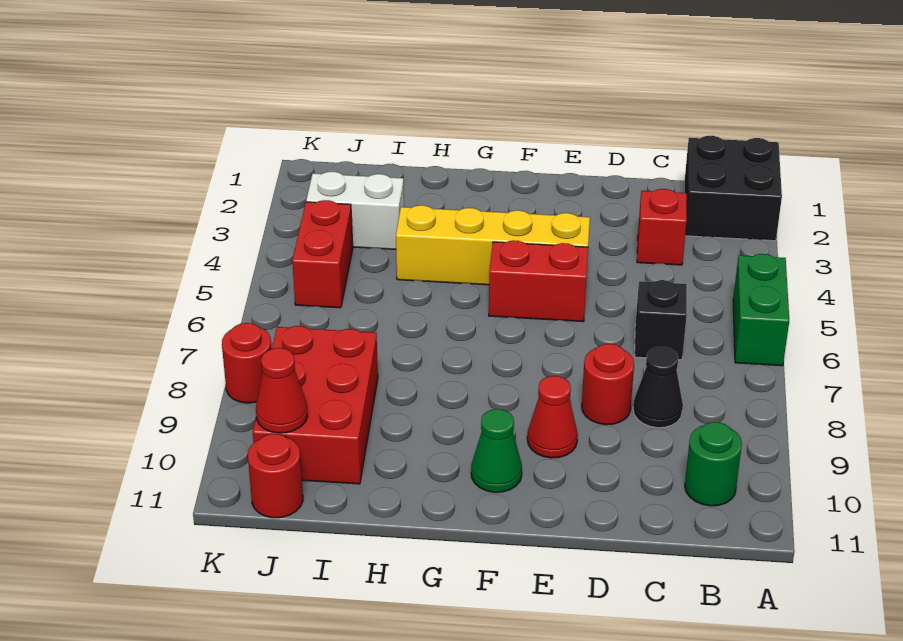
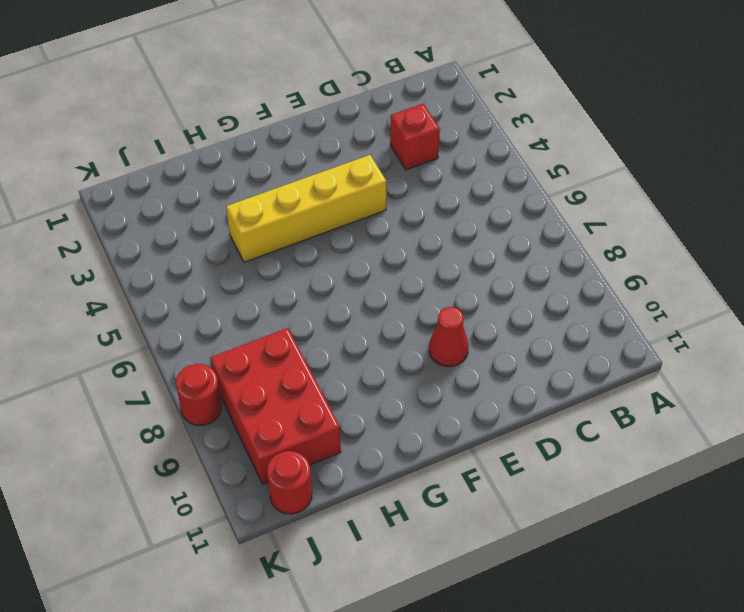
none -> black brick A1:B2 level 1
none -> green brick A5:A6 level 1
none -> green round brick B10 level 1

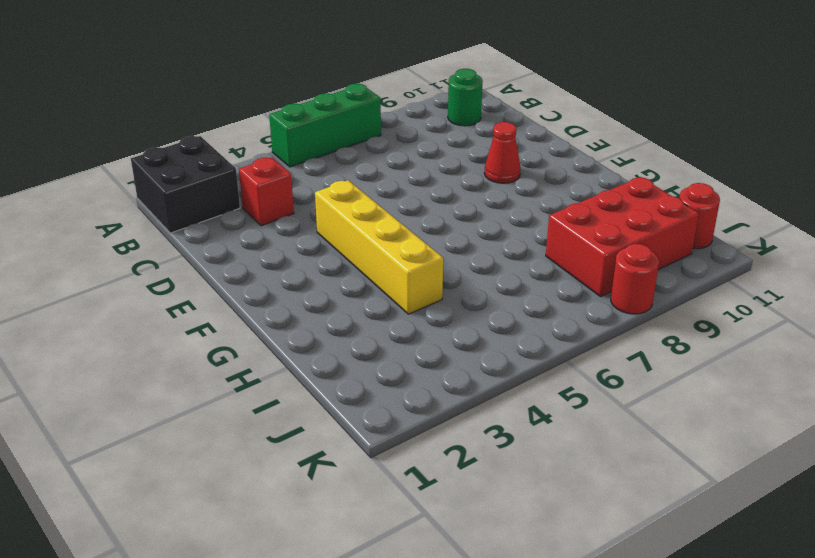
green brick A5:A7 level 1 -> green brick A5:A6 level 1
none -> black brick C6 level 1
none -> black cone C8 level 1
none -> red round brick D8 level 1

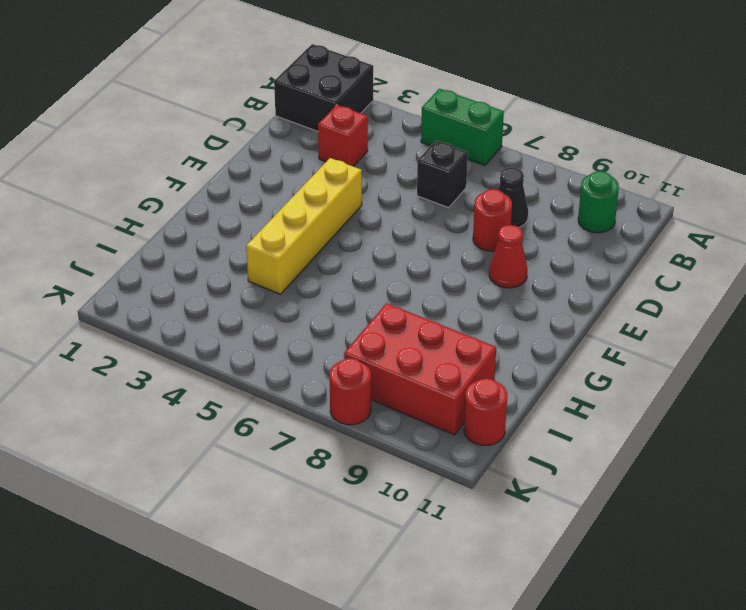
none -> red brick E5:F5 level 1
none -> green cone F10 level 1
none -> white brick I3:J3 level 1

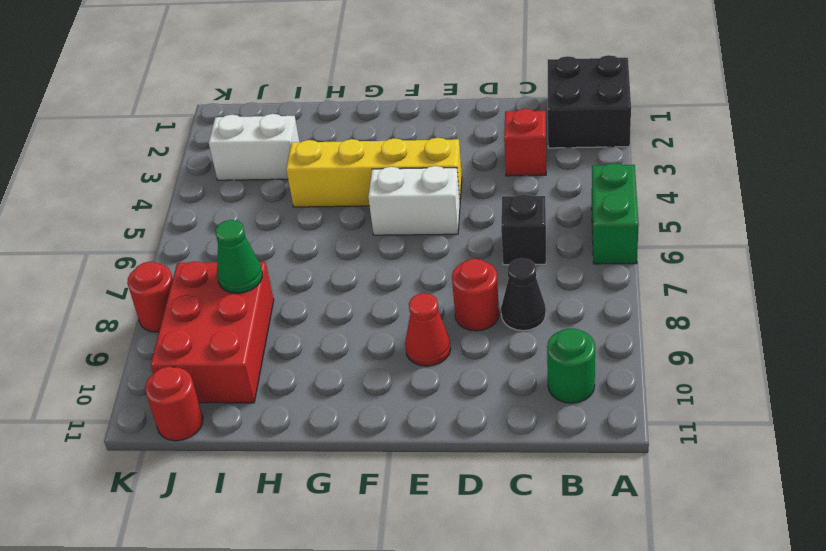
white brick E5:F5 level 1 -> red brick E5:F5 level 1
green cone I8 level 2 -> green cone F10 level 1
none -> red brick J4:J5 level 1
none -> red cone J10 level 2

